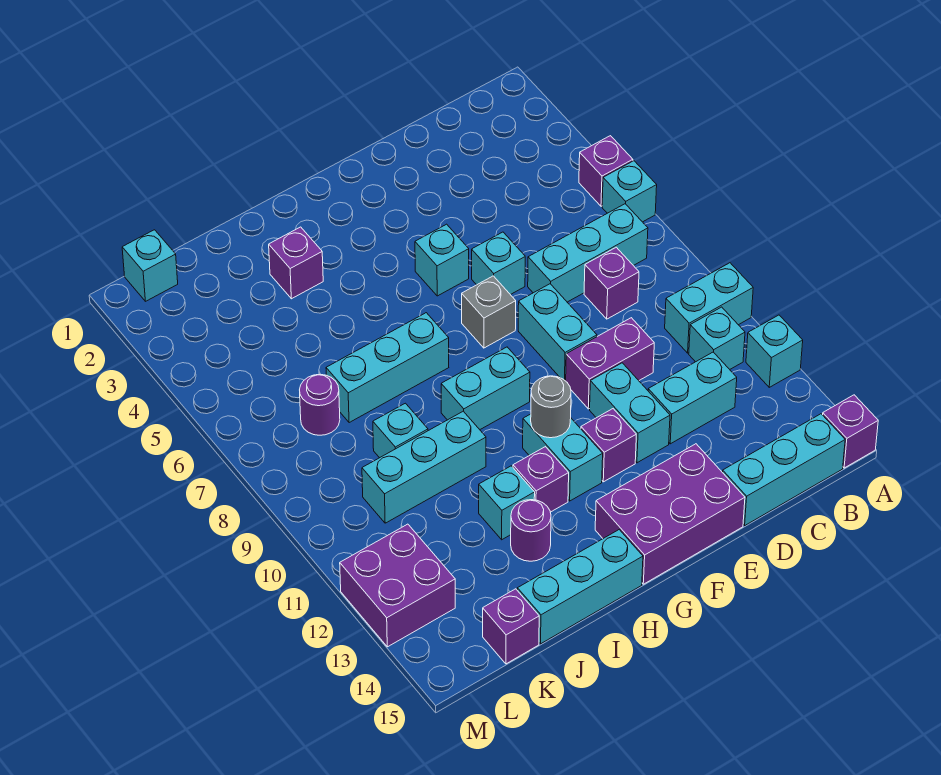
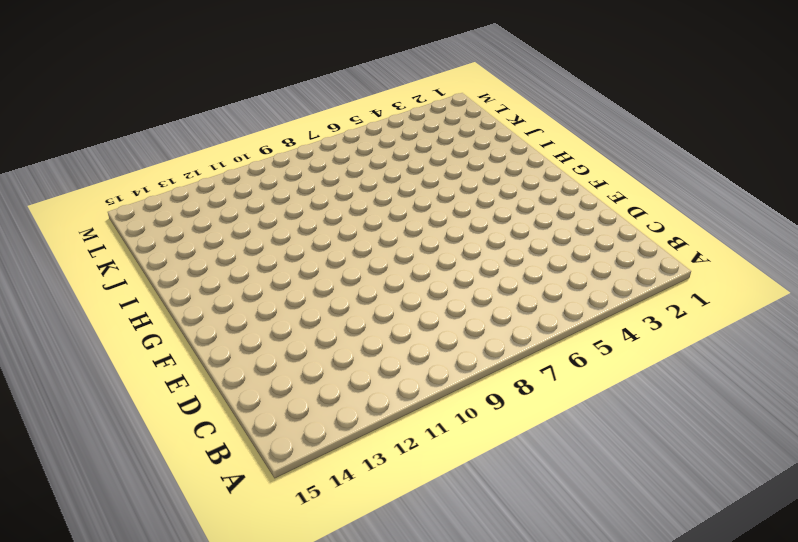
none -> purple brick A5 level 1
none -> cyan brick A6 level 1
none -> cyan brick A10:B10 level 1
none -> cyan brick A12 level 1

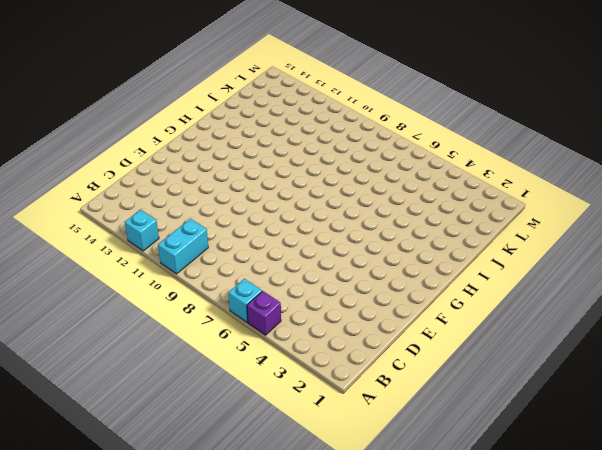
none -> purple brick A15 level 1
none -> cyan brick B7:D7 level 1
none -> cyan brick B11 level 1
none -> cyan brick B15:D15 level 1

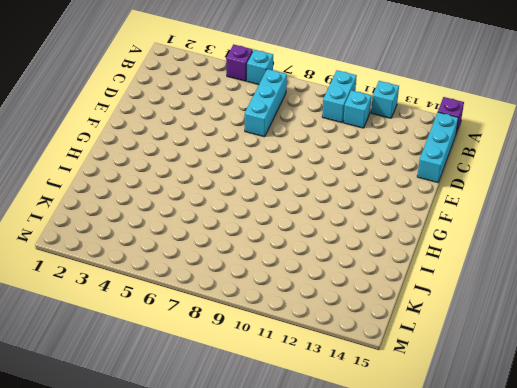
none -> purple brick C8 level 1
none -> cyan brick C12:D12 level 1
none -> purple brick D10:E10 level 1
none -> cyan brick E6 level 1

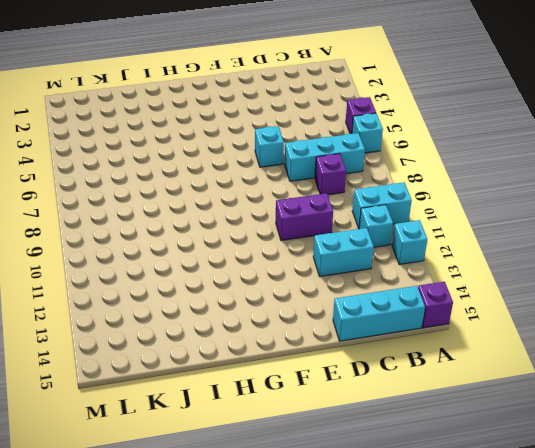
none -> cyan brick E8:E9 level 1
none -> cyan brick E11:E12 level 1
none -> purple brick E14:G15 level 1
none -> cyan brick F5 level 1

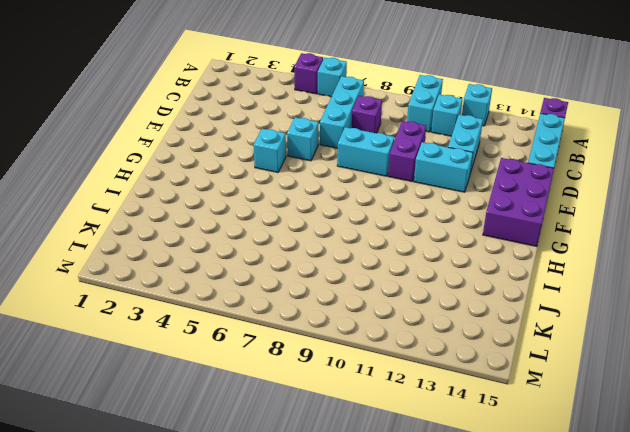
none -> grey brick F7 level 1
none -> purple brick F12 level 1
none -> cyan brick G9:H9 level 1
none -> cyan brick G11:G12 level 1

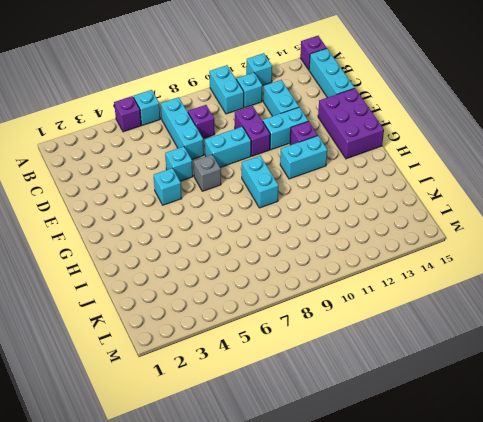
none -> cyan brick H7:J7 level 1
none -> purple brick H12 level 1
none -> cyan brick H15:J15 level 1
none -> purple brick I3 level 1

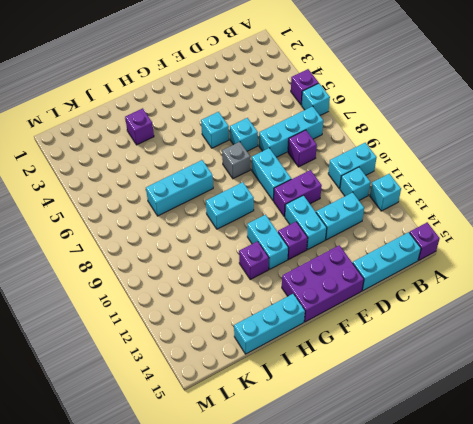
none -> cyan brick I10:K10 level 1
none -> cyan brick I12 level 1
none -> purple round brick I13 level 1
none -> cyan brick J9 level 1

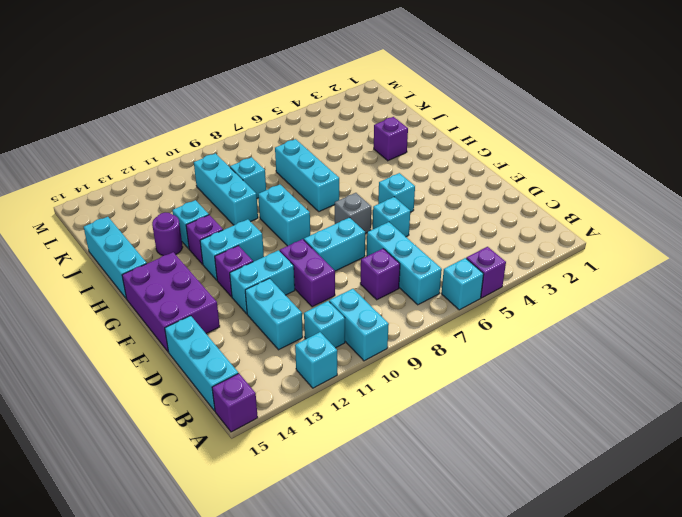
none -> purple round brick K7 level 1
none -> purple brick K15 level 1
none -> cyan brick L1 level 1
none -> purple brick L12:M13 level 1

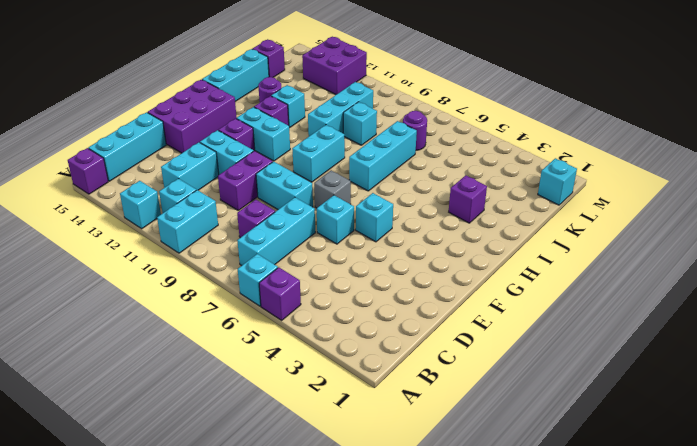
none -> grey round brick G11 level 2

